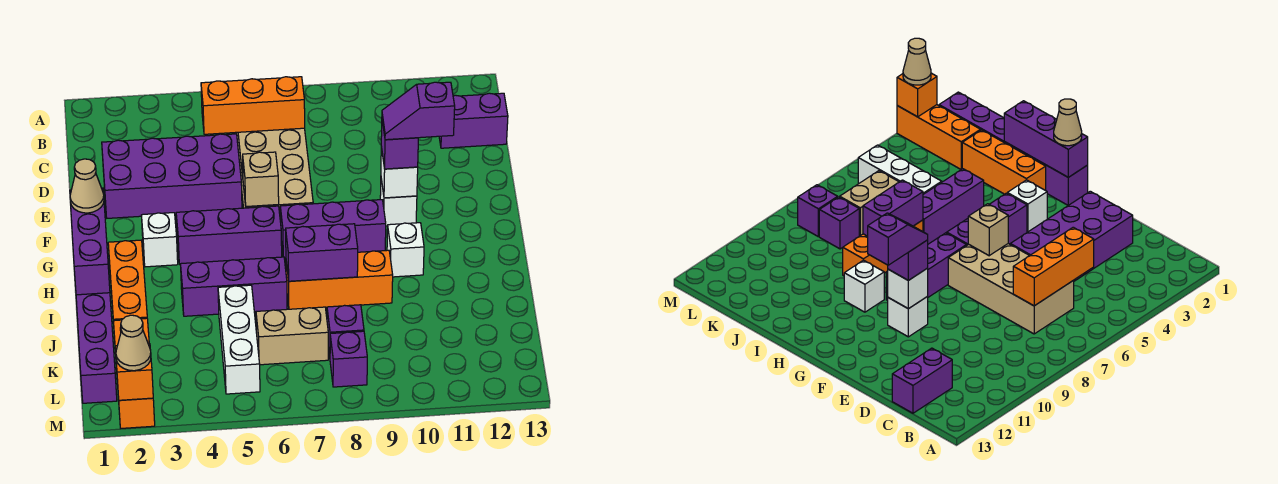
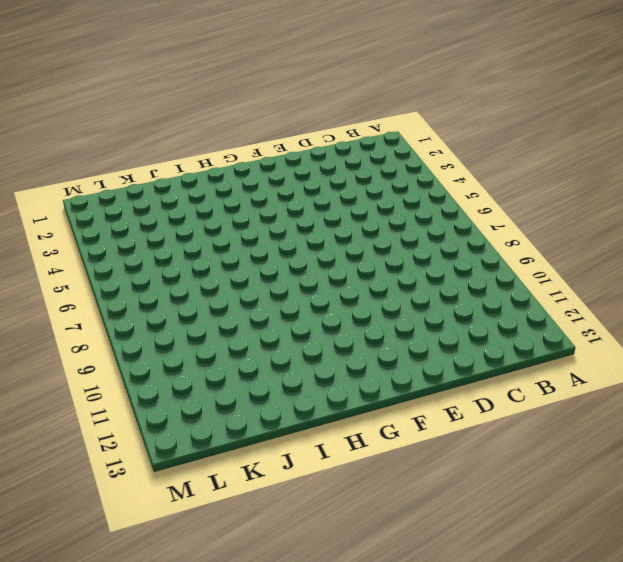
none -> tan brick C6:F7 level 1
none -> purple brick C12:C13 level 1
none -> purple brick D2:E5 level 1

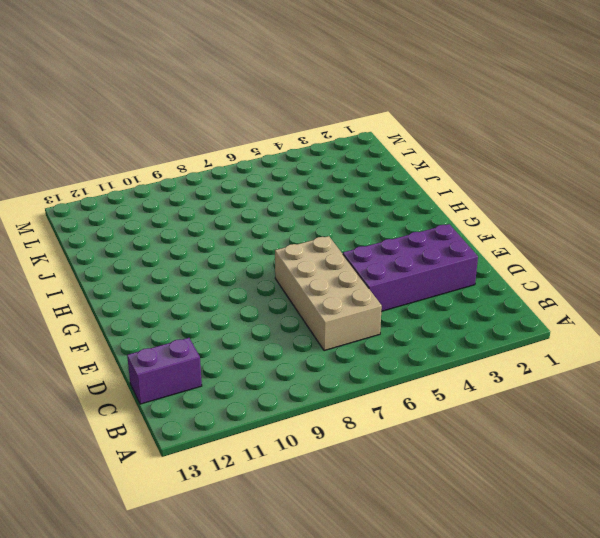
none -> white brick F10 level 1
none -> purple brick G1:L1 level 1
none -> white brick G3 level 1

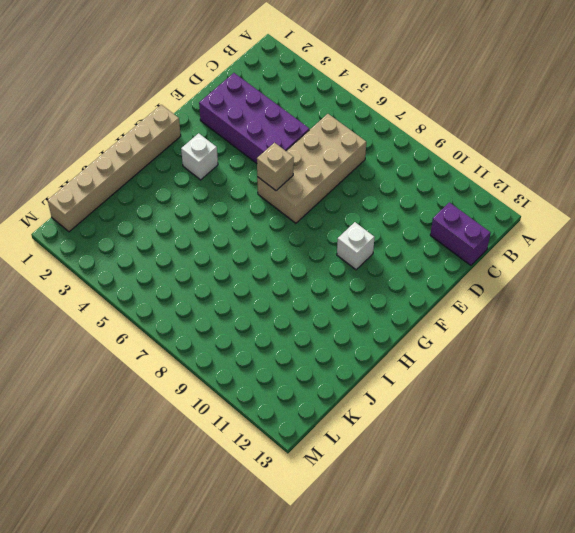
tan brick G1:L1 level 1 -> purple brick G1:L1 level 1
none -> purple brick G4:G6 level 1
none -> purple brick G7:G9 level 1
none -> orange brick H2:J2 level 1

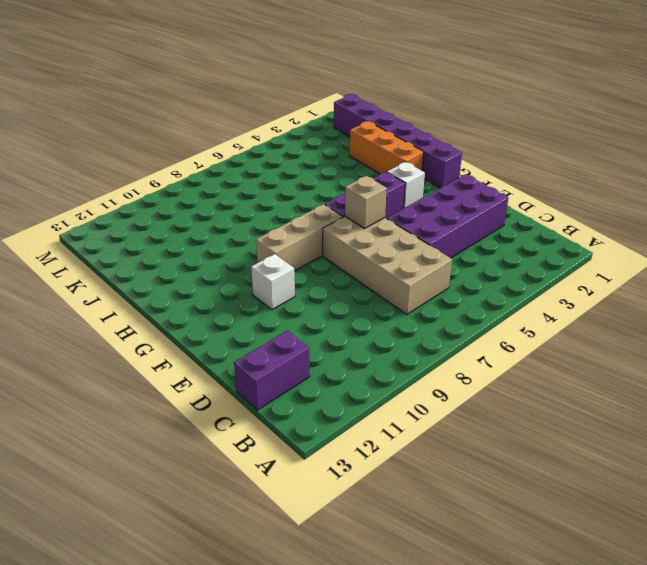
tan brick G7:G9 level 1 -> purple brick G7:G9 level 1
none -> white brick H10 level 1
none -> purple brick I4:I6 level 1
none -> orange brick I7:I9 level 1

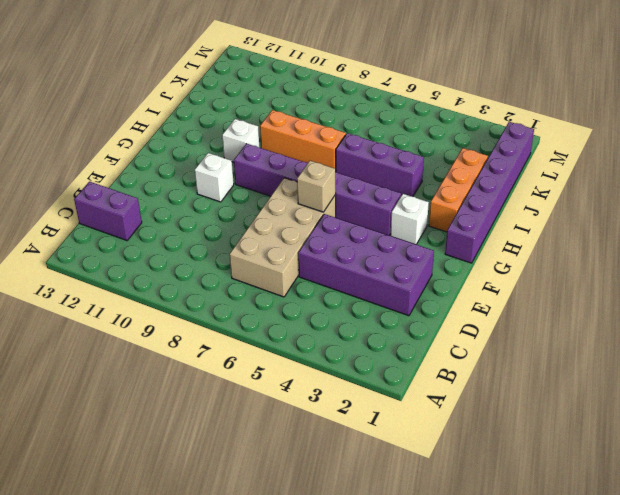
none -> white brick J5:L5 level 1
none -> orange brick K2:M2 level 1
none -> tan brick K6:K7 level 1

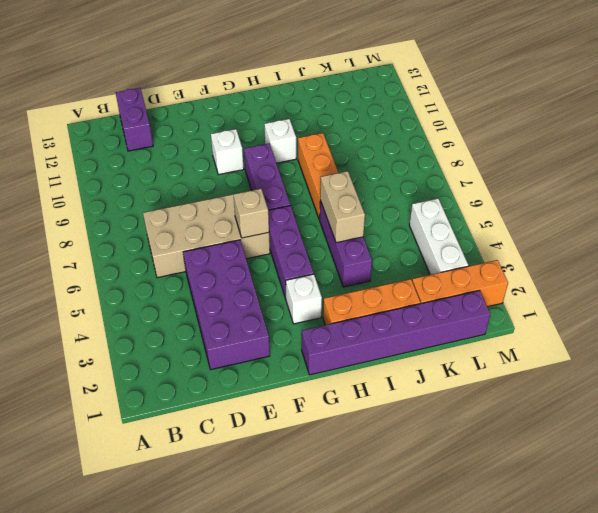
tan brick I5:I6 level 2 -> tan brick K6:K7 level 1
white brick L3:L5 level 1 -> white brick J5:L5 level 1
none -> purple brick K8 level 1
none -> purple brick L8 level 1
none -> orange brick C5:C7 level 2

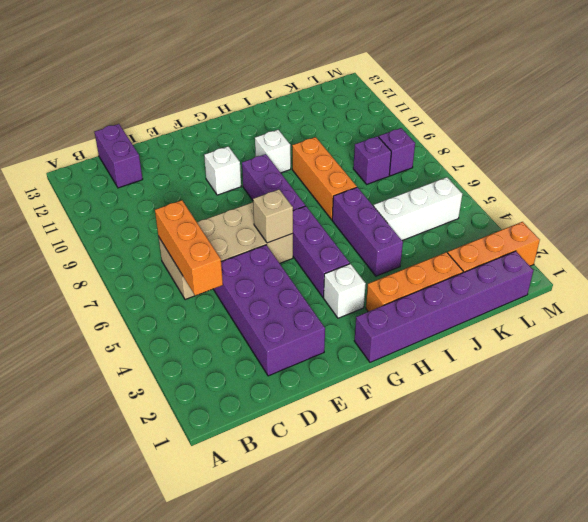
none -> tan brick K6:K7 level 1
none -> white brick F10 level 2
none -> purple brick G1:I1 level 2

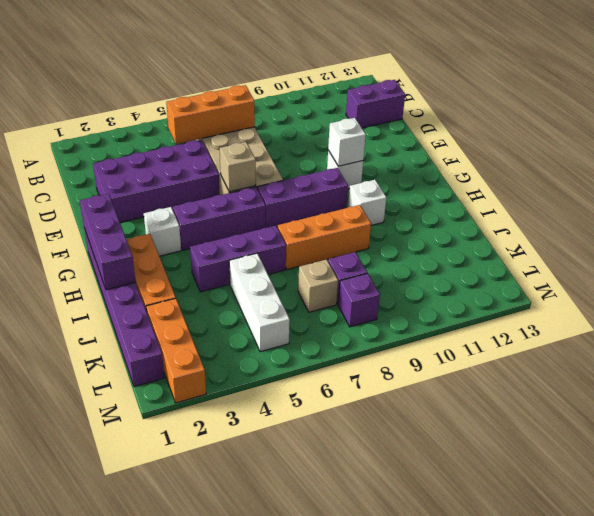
tan brick K7 level 1 -> tan brick K6:K7 level 1
none -> purple brick I7:I8 level 2
none -> orange brick M2 level 2
none -> purple brick F10 level 3

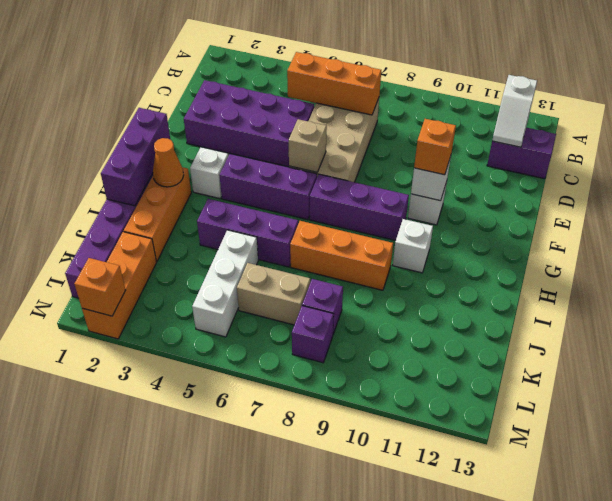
white slope B12:C12 level 2 top B -> none
orange brick F10 level 3 -> purple brick F10 level 3
orange cone H2 level 2 -> none
none -> purple brick I7:I8 level 2
none -> tan cone G1 level 3
none -> tan cone M2 level 3

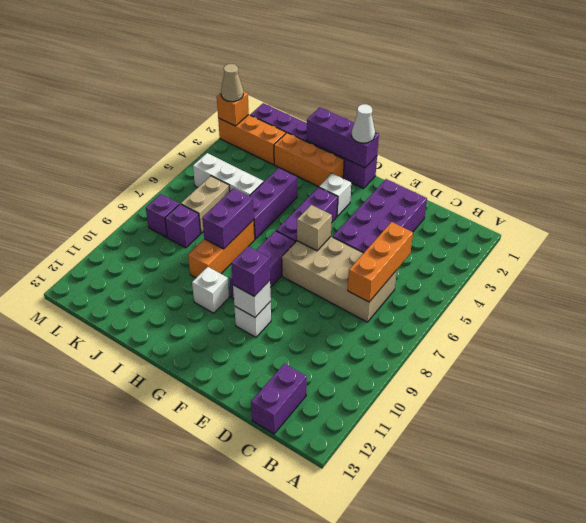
white cone G1 level 3 -> tan cone G1 level 3
none -> purple slope F10:F11 level 4 top 11

